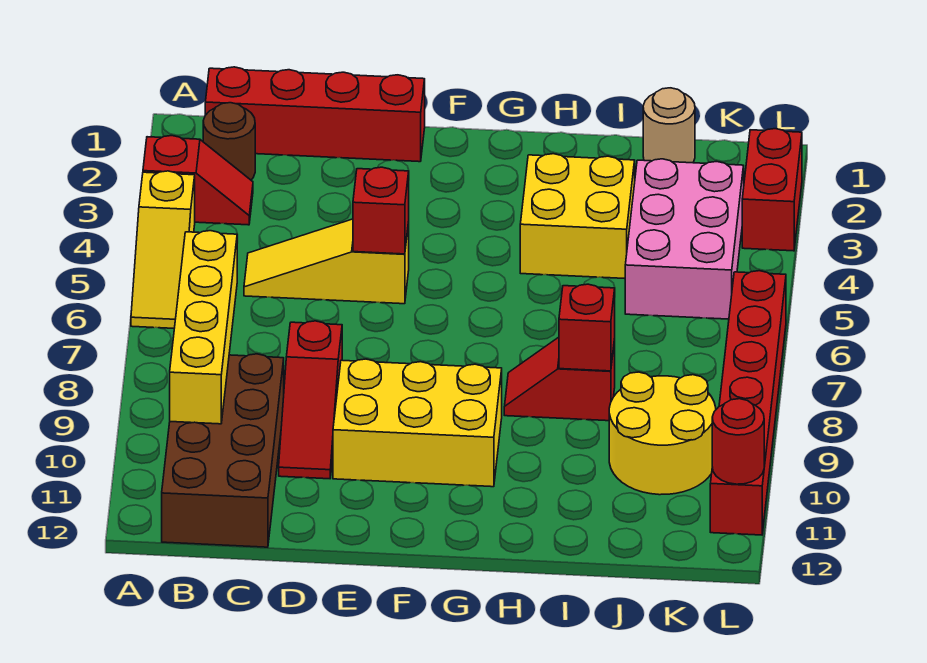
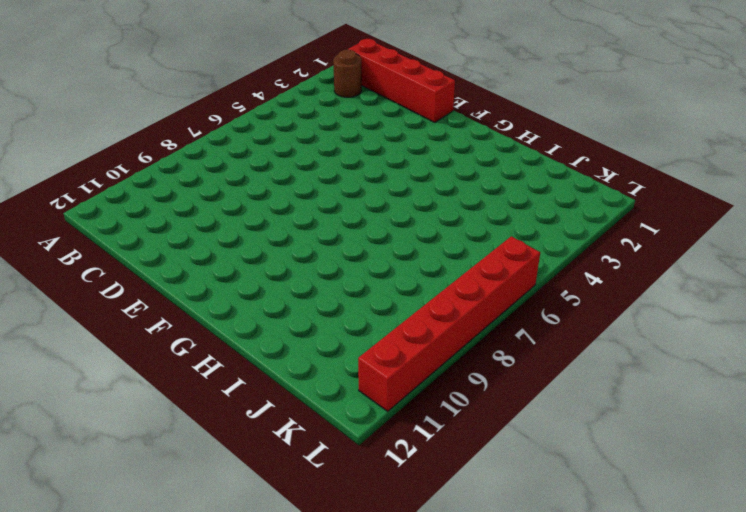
none -> red slope A3:B3 level 1 top A
none -> yellow slope A4:A6 level 1 top 4
none -> brown brick B9:C12 level 1

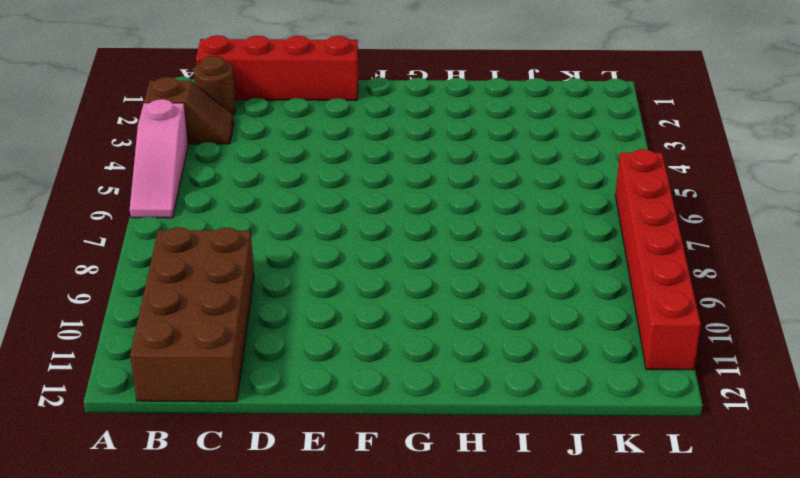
brown slope A3:B3 level 1 top A -> red slope A3:B3 level 1 top A
pink slope A4:A6 level 1 top 4 -> yellow slope A4:A6 level 1 top 4
none -> yellow slope C5:E5 level 1 top E
none -> red slope D8:D10 level 1 top 8
none -> yellow brick E9:G10 level 1

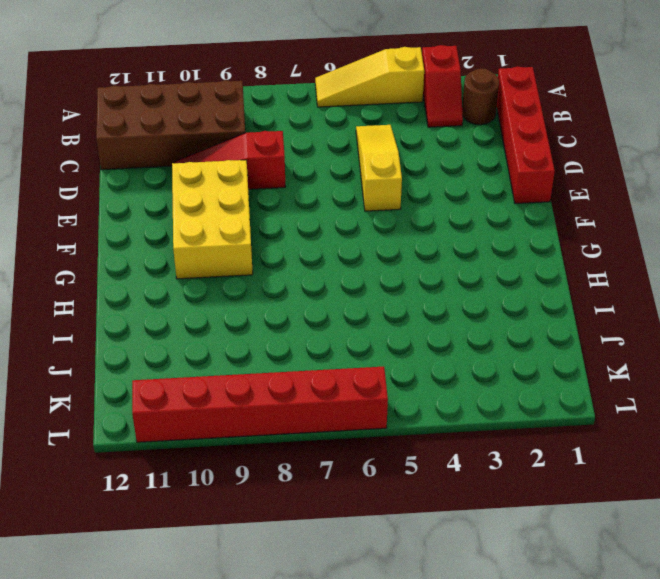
none -> yellow brick H3:I4 level 1
none -> red slope H8:I8 level 1 top I
none -> tan round brick J1 level 1

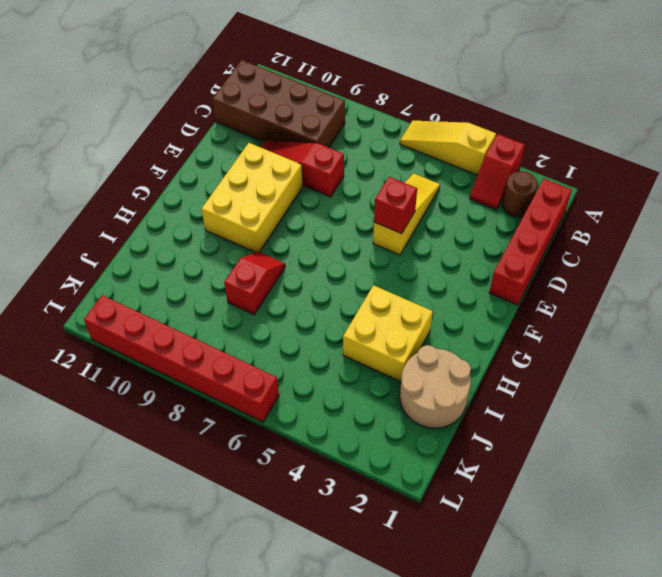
tan round brick I1:J2 level 1 -> tan round brick J1 level 1
none -> pink brick J3:K5 level 1
none -> yellow round brick J9:K10 level 1
none -> red brick L2:L3 level 1

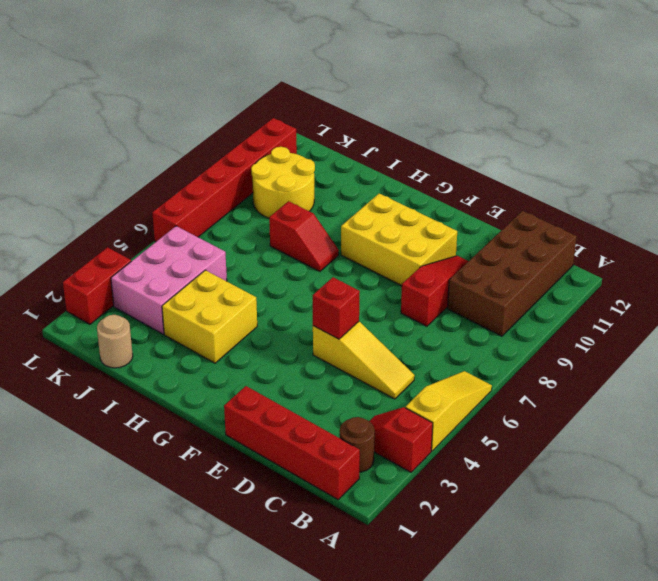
none -> yellow brick B7:B10 level 2
none -> red brick I8 level 2
none -> red round brick L11 level 2

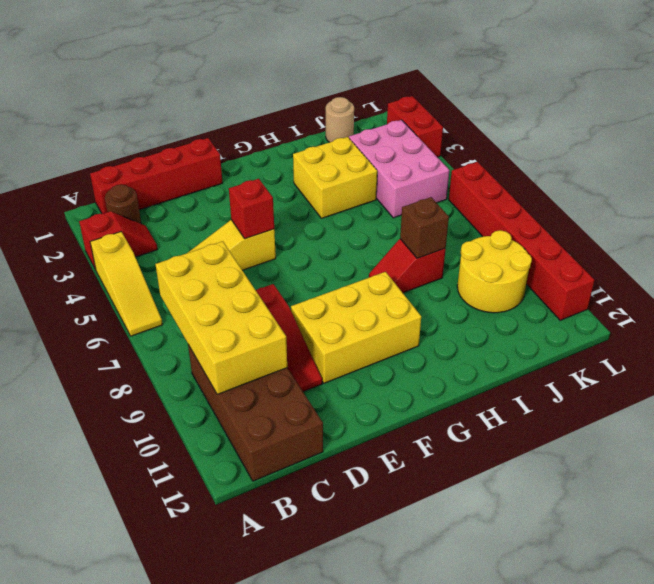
yellow brick B7:C10 level 2 -> yellow brick B7:B10 level 2
brown brick I8 level 2 -> red brick I8 level 2
none -> red round brick L11 level 2

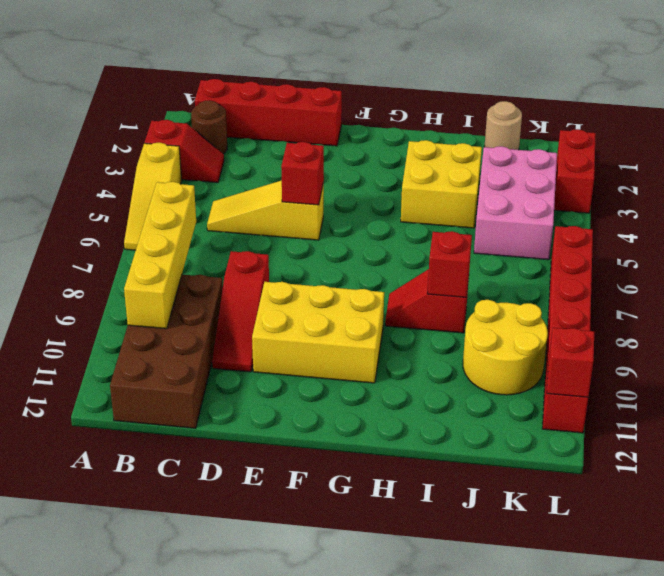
red brick L11 level 2 -> red round brick L11 level 2

